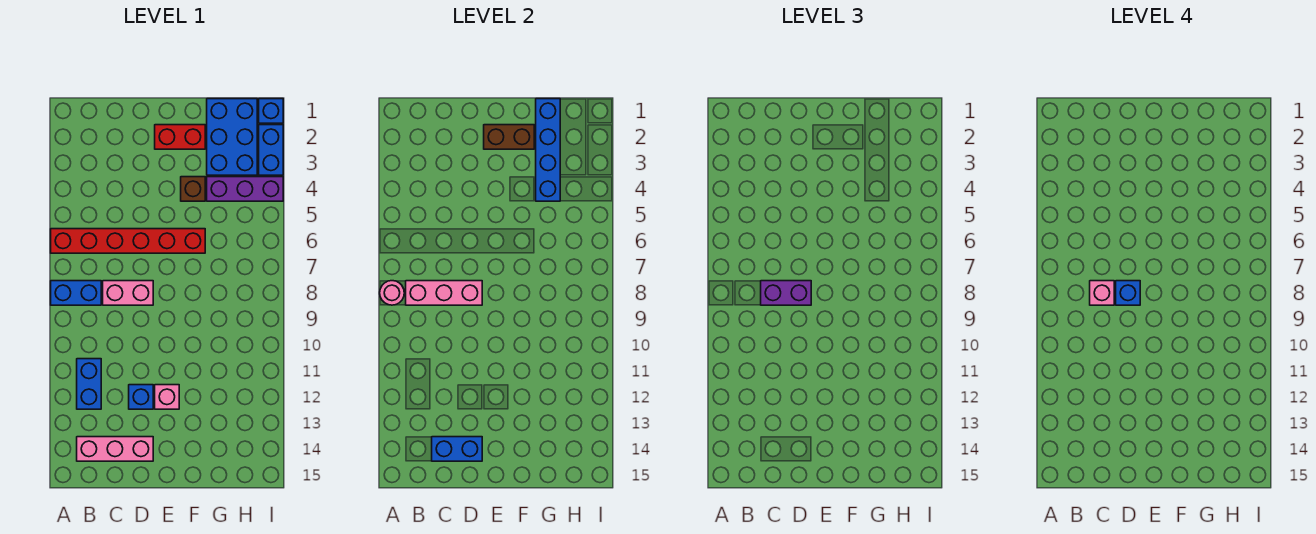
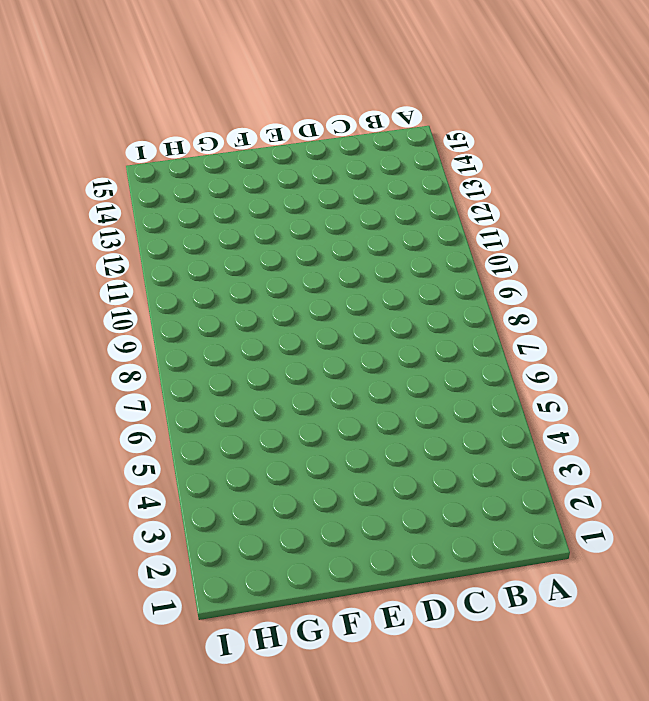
none -> red brick A6:F6 level 1
none -> blue brick A8:B8 level 1
none -> blue brick B11:B12 level 1

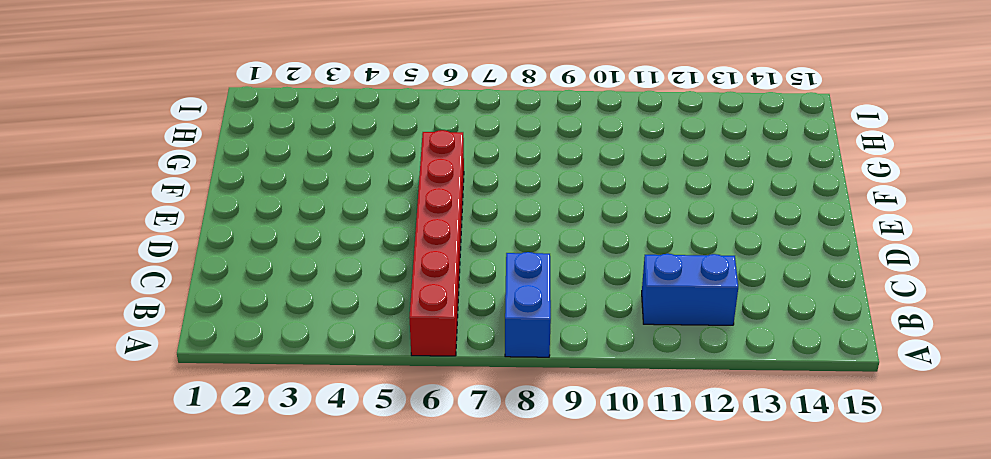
none -> pink brick B14:D14 level 1
none -> pink brick C8:D8 level 1
none -> blue brick D12 level 1

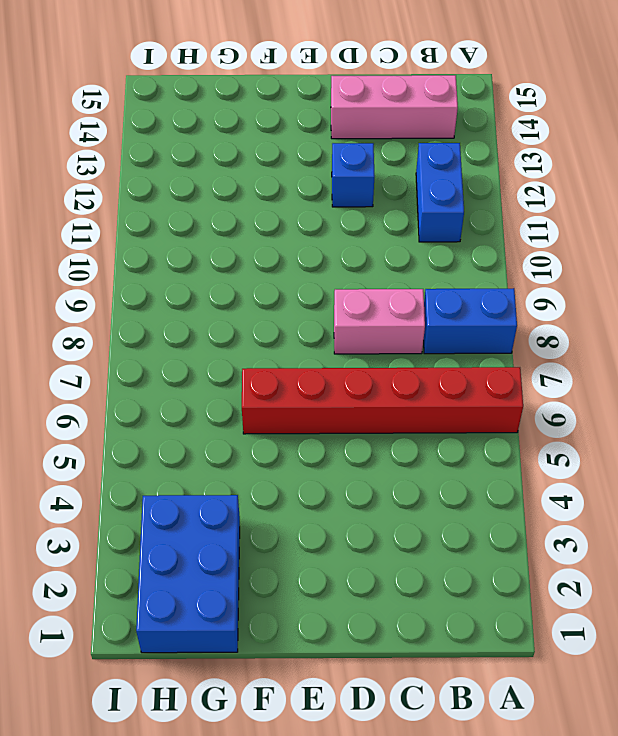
none -> red brick E2:F2 level 1
none -> pink brick E12 level 1
none -> brown brick F4 level 1

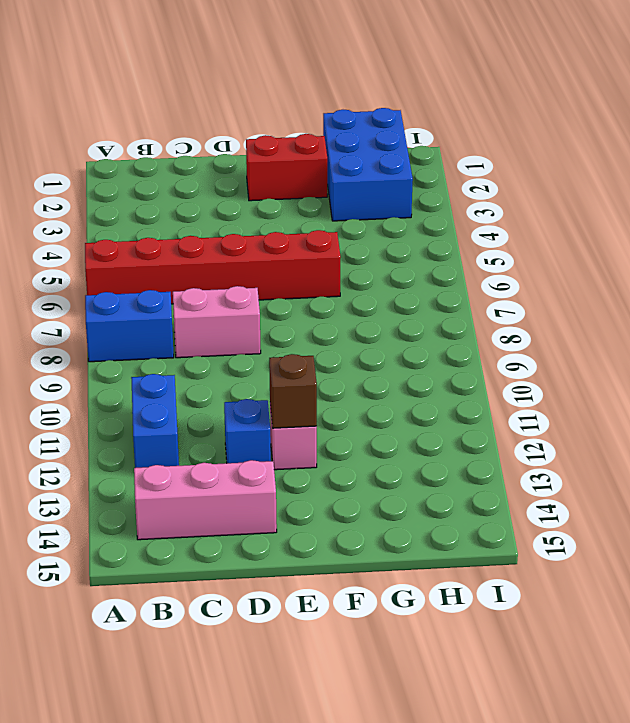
brown brick E12 level 2 -> brown brick F4 level 1
none -> purple brick G4:I4 level 1
none -> blue brick I1 level 1
none -> blue brick I2:I3 level 1

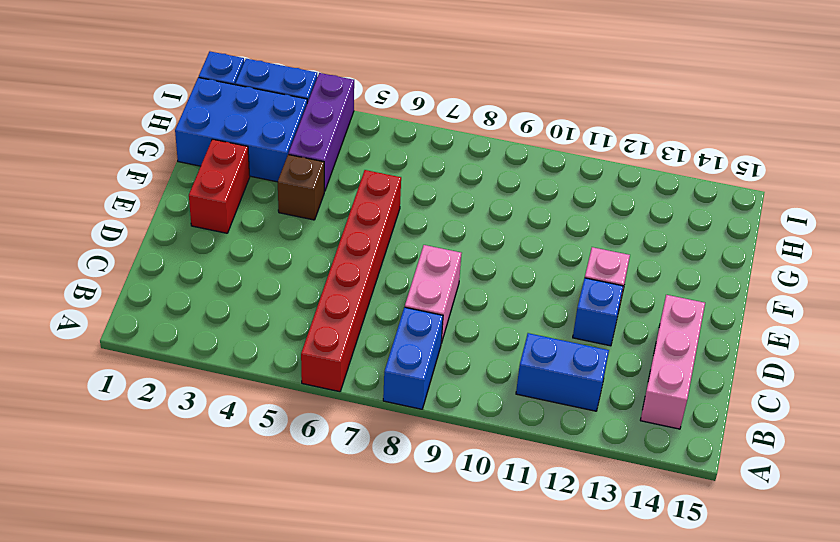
none -> pink round brick A8 level 2
none -> pink brick B8:D8 level 2
none -> blue brick C14:D14 level 2

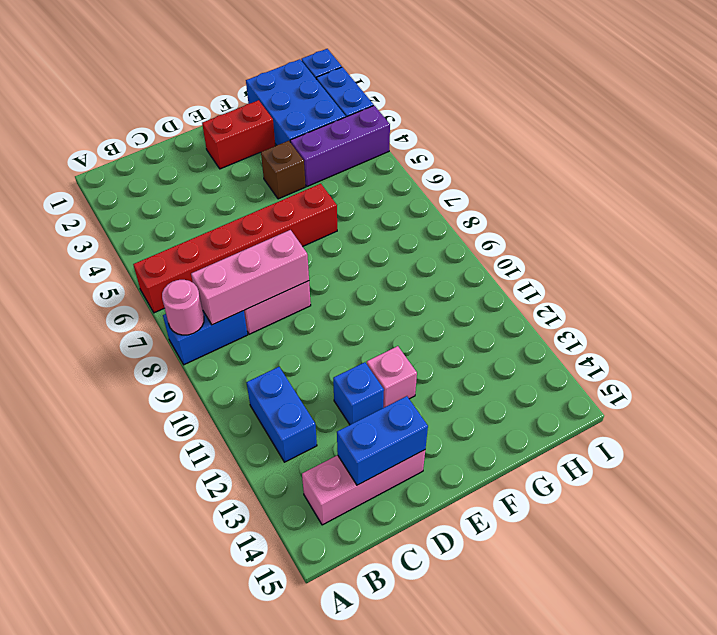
none -> brown brick E2:F2 level 2
none -> blue brick G1:G4 level 2
none -> purple brick C8:D8 level 3

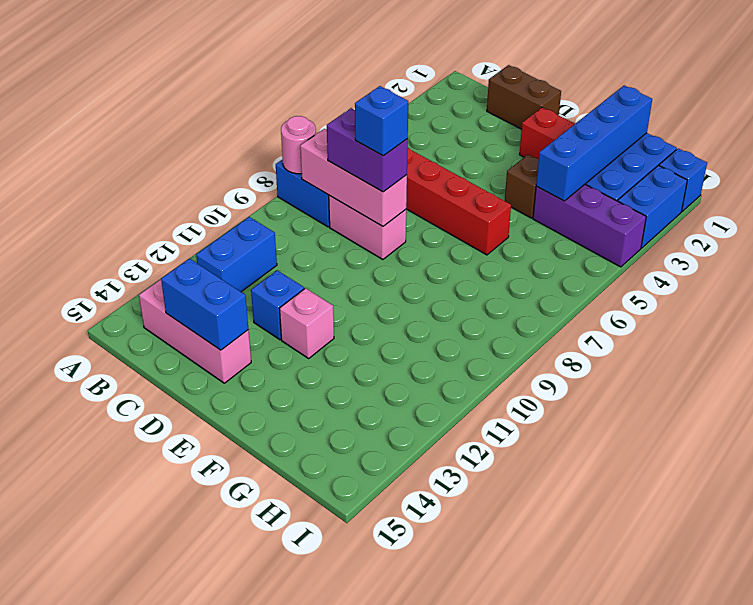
brown brick C1:D1 level 1 -> brown brick E2:F2 level 2
none -> pink brick C8 level 4

